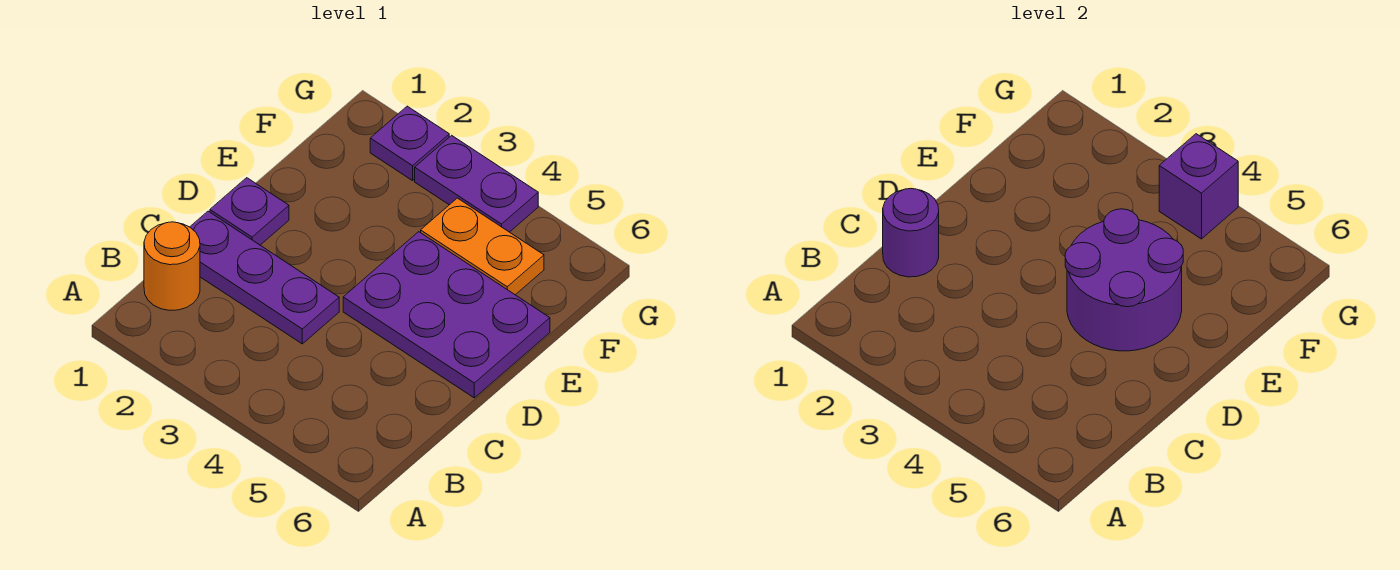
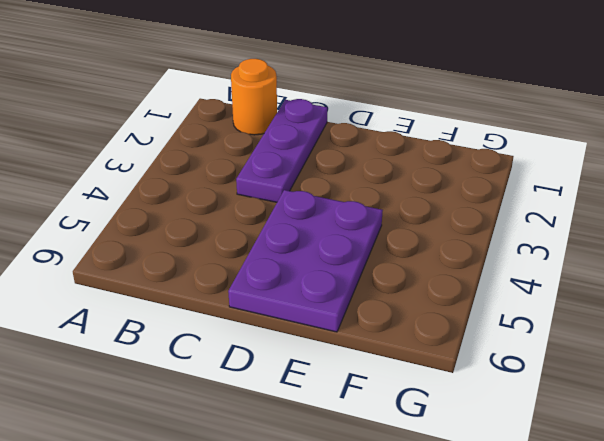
none -> purple plate D1 level 1
none -> orange plate F4:F5 level 1

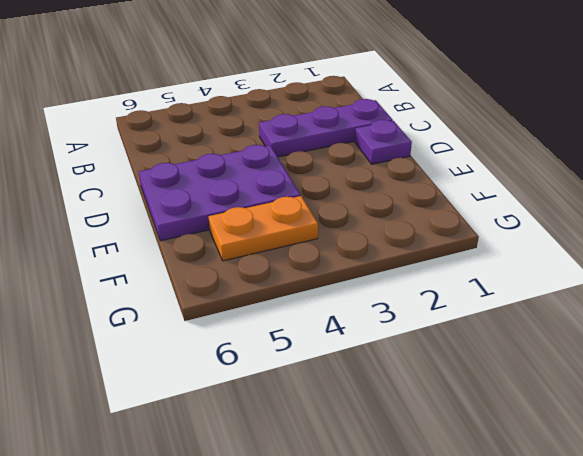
none -> orange round brick B1 level 1
none -> purple plate G2 level 1

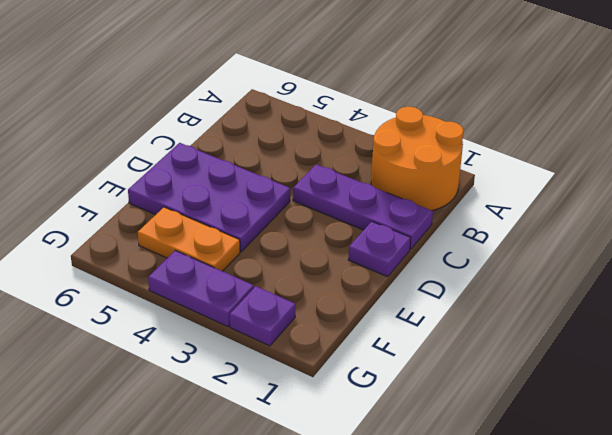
orange round brick A1:B2 level 1 -> orange round brick B1 level 1
none -> purple round brick C1 level 2
none -> purple round brick D4:E5 level 2

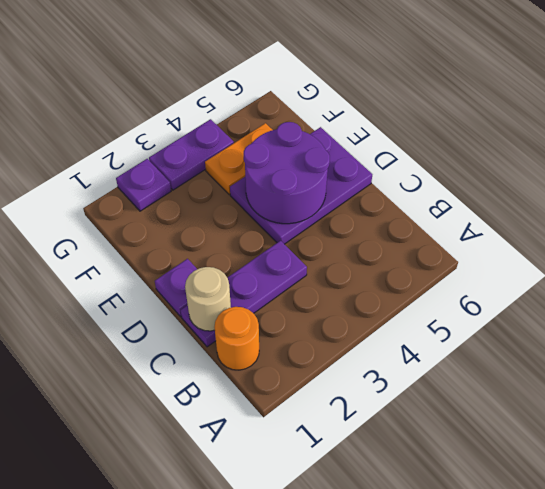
tan round brick C1 level 2 -> purple round brick C1 level 2
none -> purple brick G4 level 2

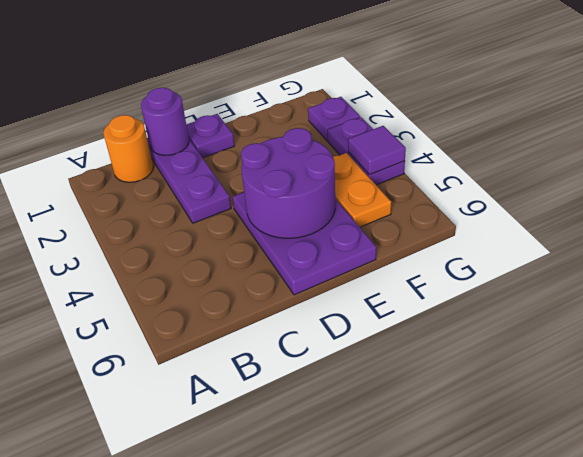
purple tile G4 level 2 -> purple brick G4 level 2

